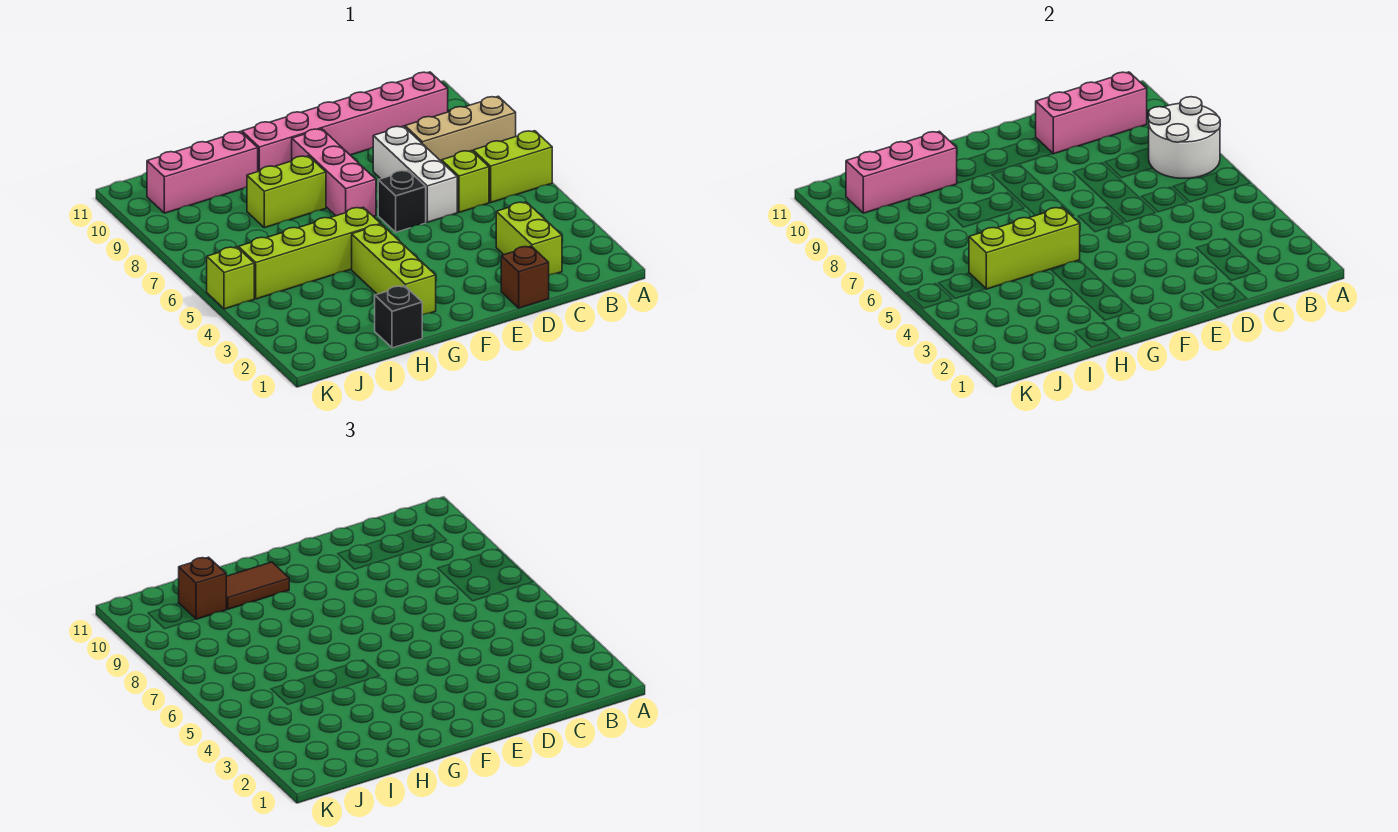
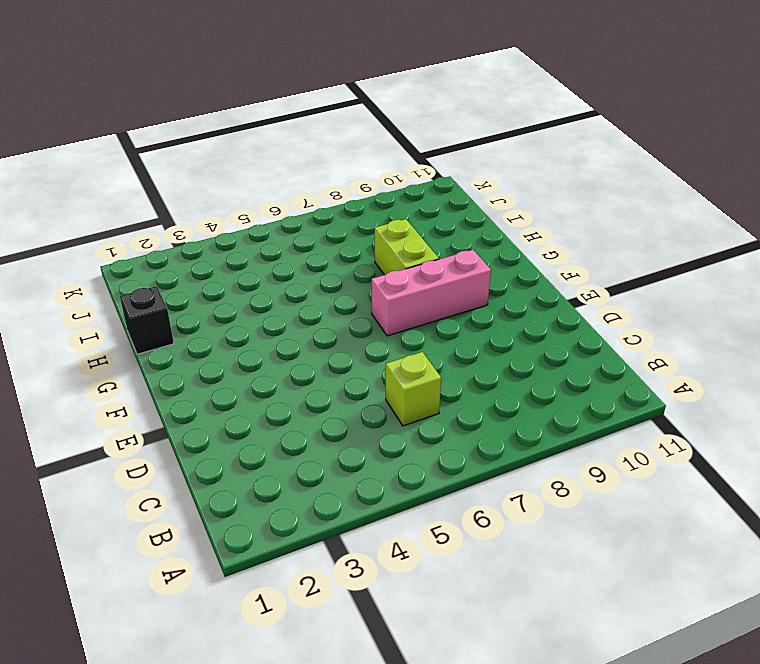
none -> lime brick A6:B6 level 1
none -> tan brick A8:C8 level 1
none -> pink brick B10:G10 level 1

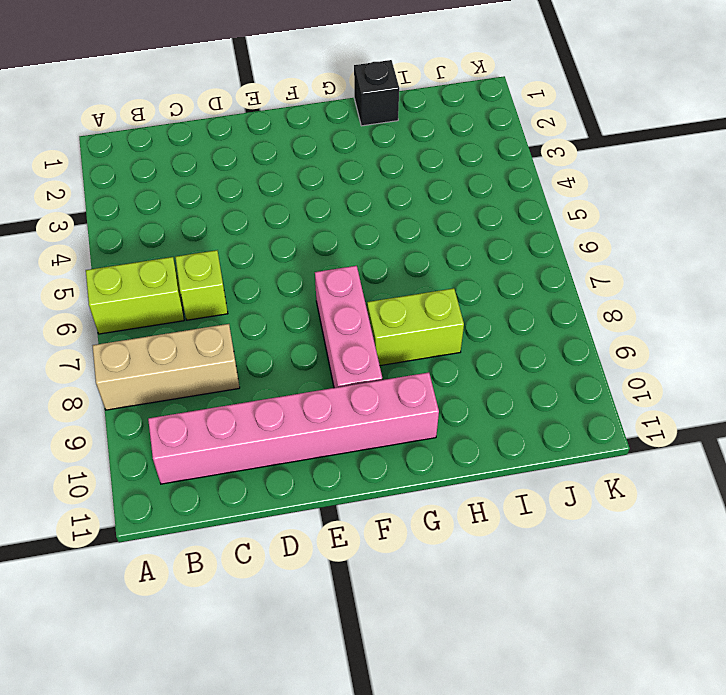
none -> lime brick C2:C3 level 1
none -> brown brick D1 level 1
none -> white brick D6:D8 level 1

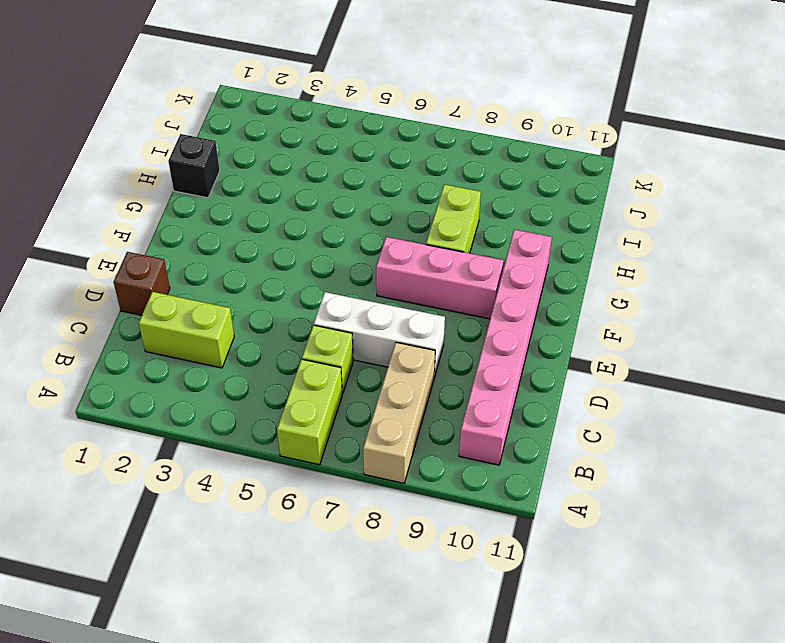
none -> black brick E6 level 1
none -> lime brick G2:G4 level 1
none -> lime brick G5:J5 level 1

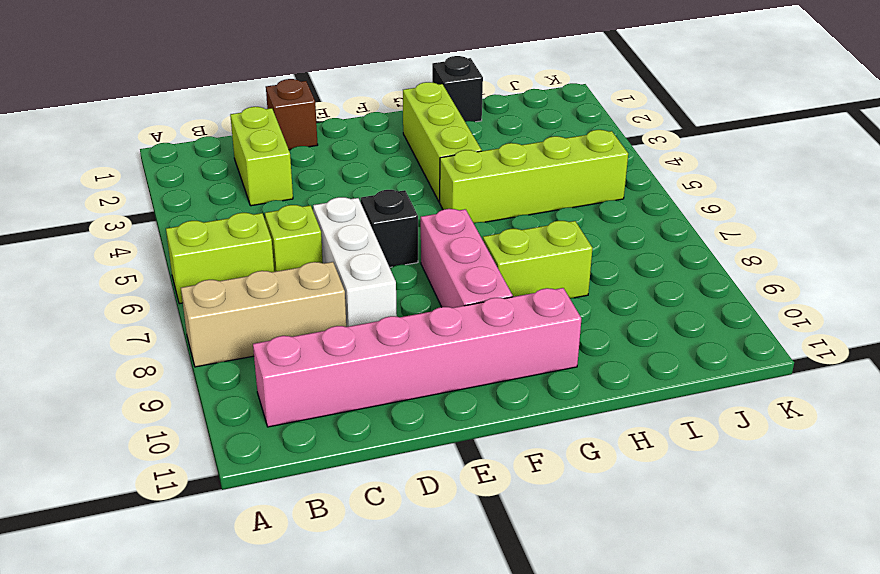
none -> pink brick H10:J10 level 1
none -> lime brick K5 level 1
none -> white round brick A7:B8 level 2

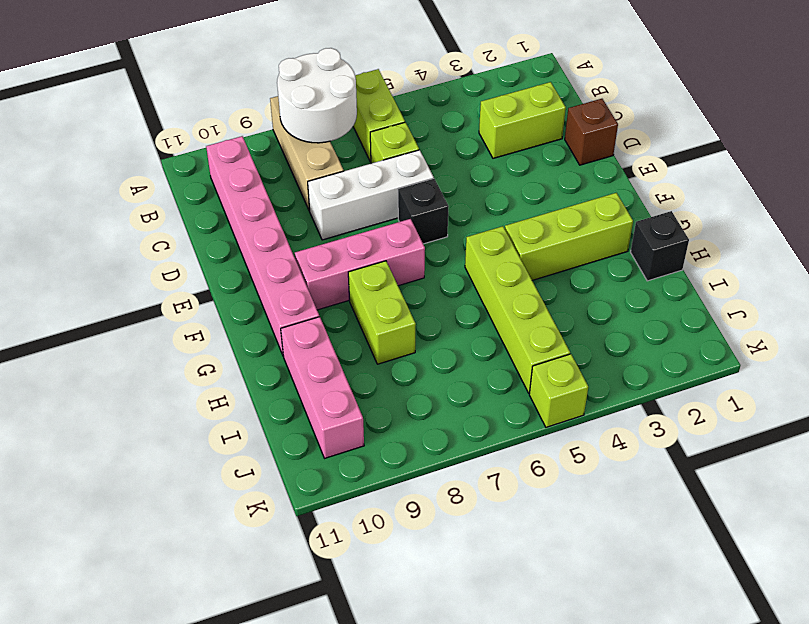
none -> pink brick B10:D10 level 2
none -> lime brick G5:I5 level 2
none -> pink brick H10:J10 level 2

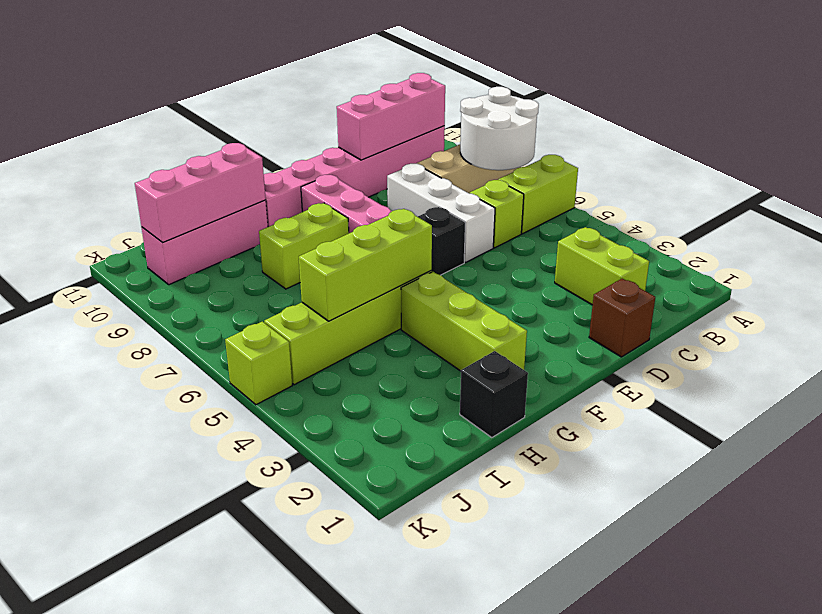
none -> brown tile G10:H10 level 3
none -> brown brick I10 level 3

